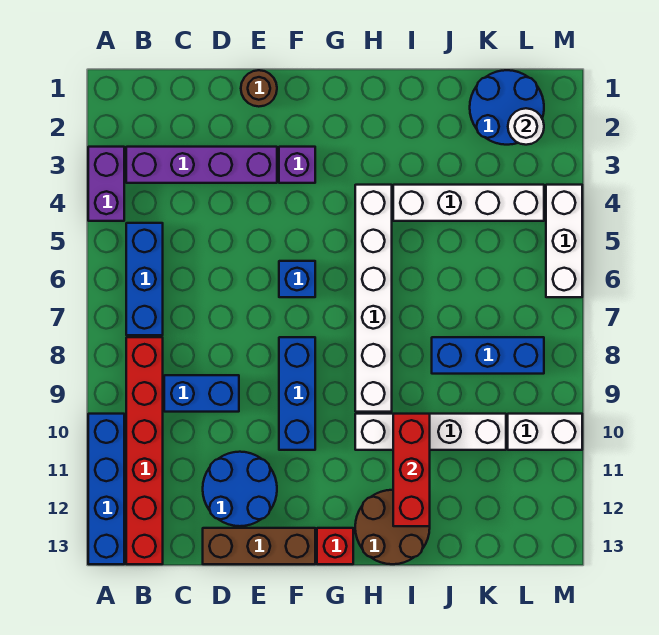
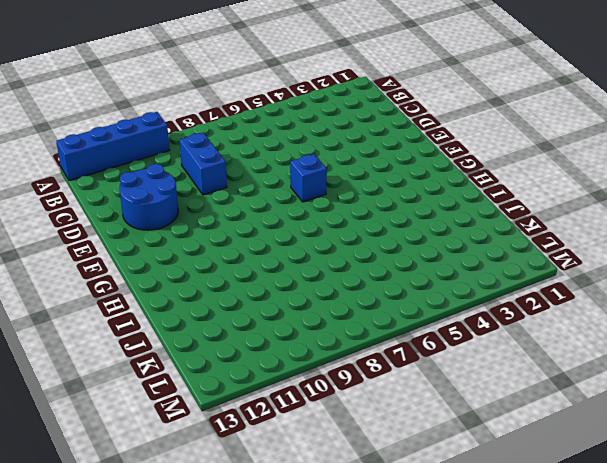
none -> purple brick A3:A4 level 1
none -> purple brick B3:E3 level 1
none -> blue brick B5:B7 level 1

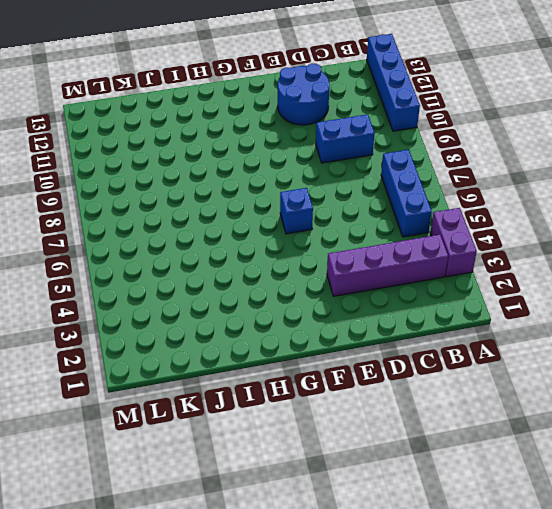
none -> red brick B8:B13 level 1
none -> brown brick D13:F13 level 1
none -> brown round brick E1 level 1

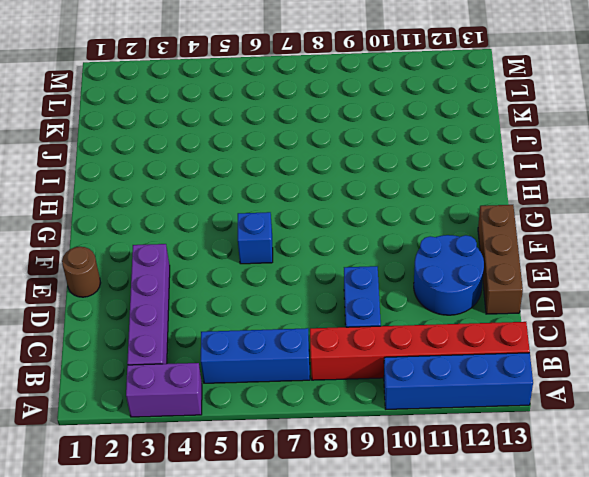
none -> purple brick F3 level 1
none -> blue brick F8:F10 level 1
none -> red brick G13 level 1

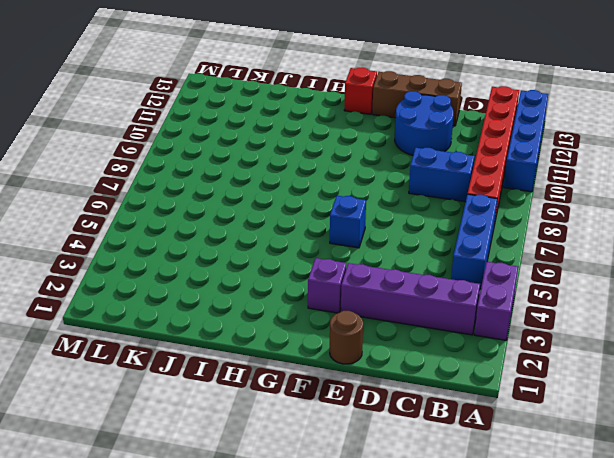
none -> blue brick F8:F10 level 1
none -> white brick H4:H9 level 1
none -> white brick H10:K10 level 1

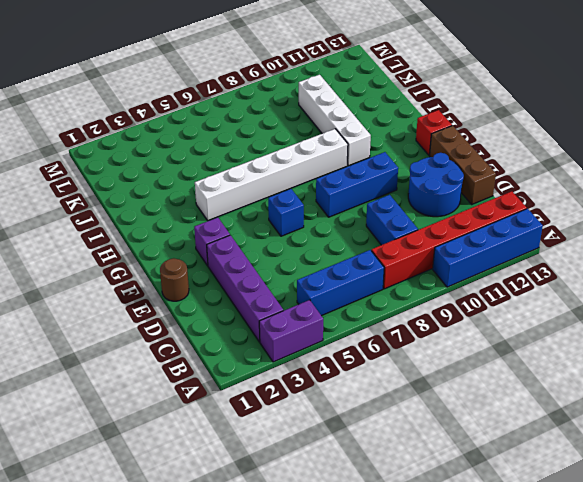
none -> brown round brick H12:I13 level 1
none -> white brick I4:L4 level 1
none -> blue brick J8:L8 level 1

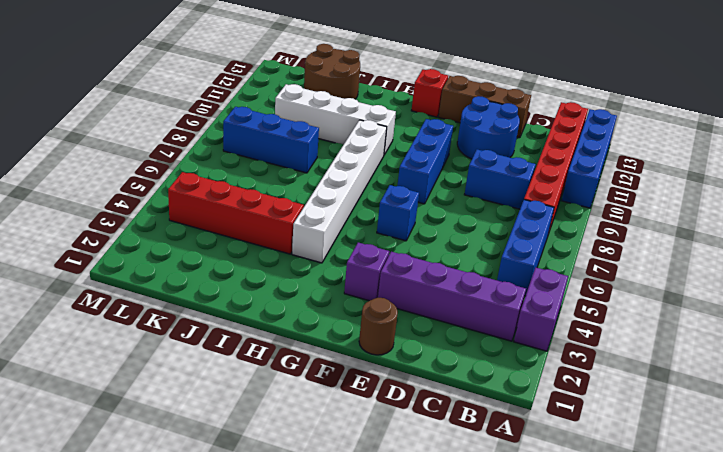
red brick I4:L4 level 1 -> white brick I4:L4 level 1
brown round brick J12:K13 level 1 -> brown round brick H12:I13 level 1
none -> blue round brick K1:L2 level 1
none -> white brick L10:M10 level 1
none -> white brick M4:M6 level 1

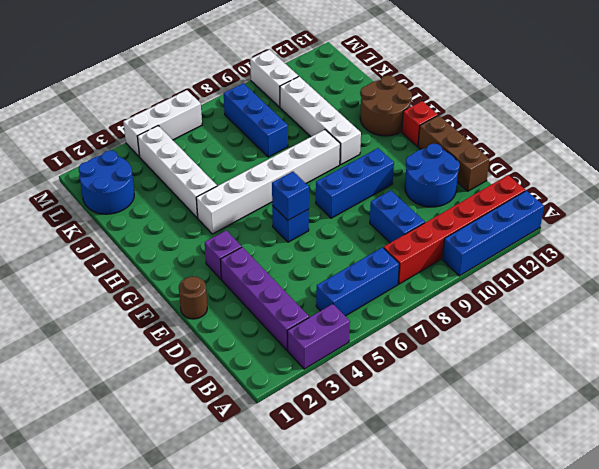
blue brick F6 level 2 -> none
none -> red brick I10:I12 level 2
none -> white round brick L2 level 2

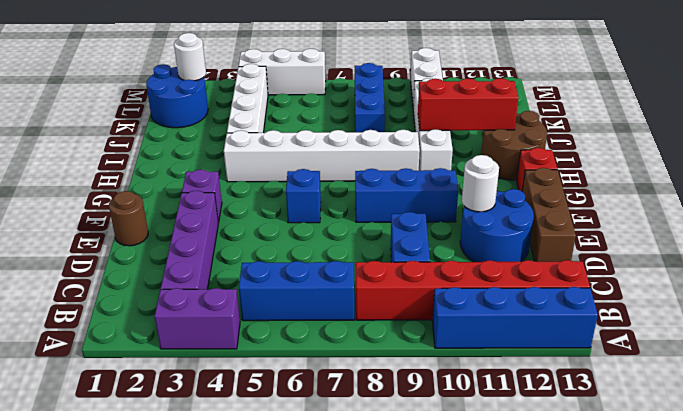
white round brick E11 level 2 -> none

